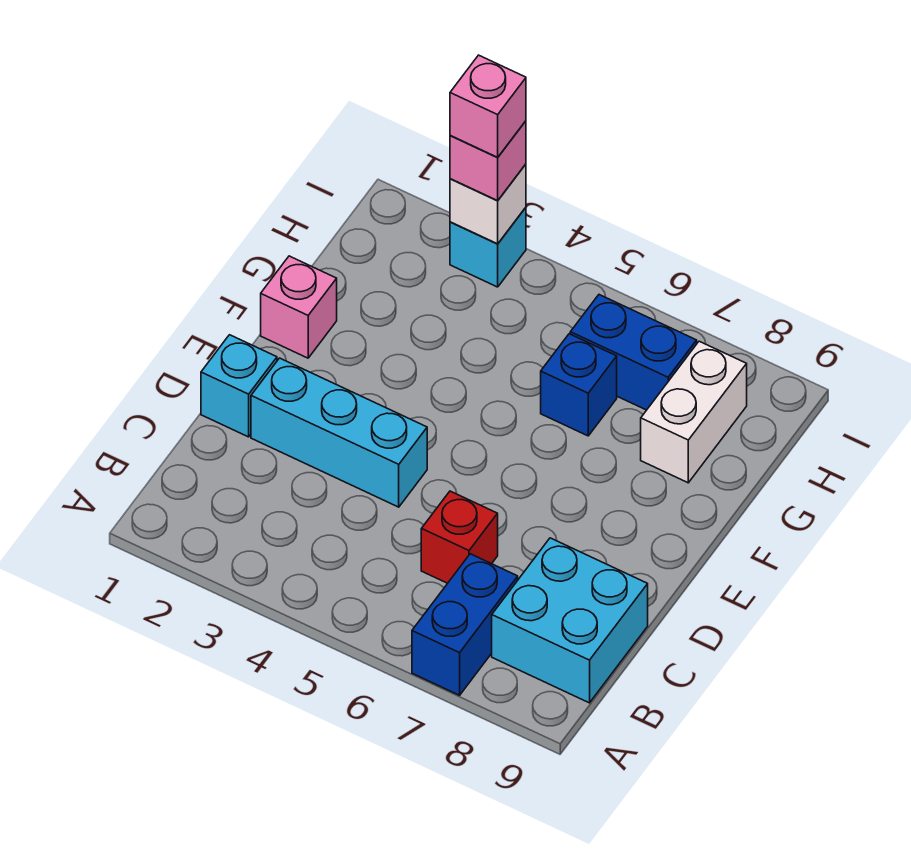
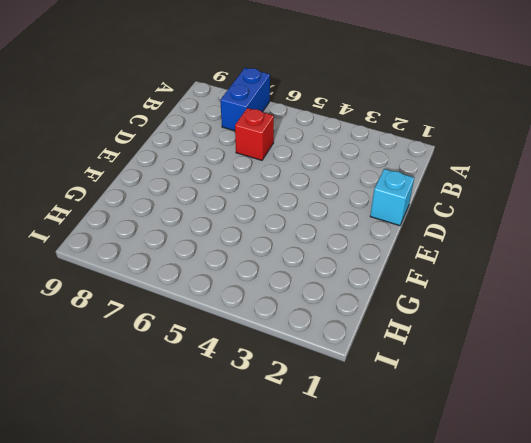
none -> cyan brick B8:C9 level 1
none -> cyan brick D2:D4 level 1
none -> pink brick F1 level 1

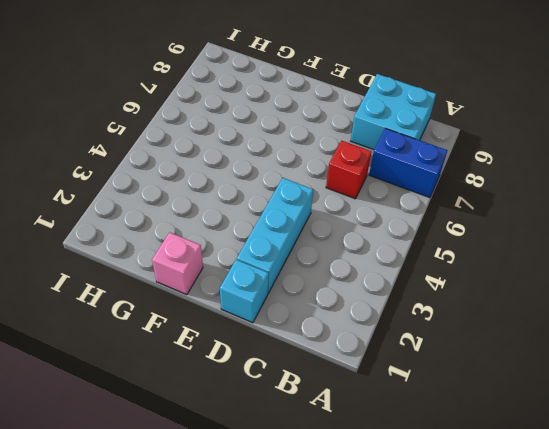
none -> blue brick G6 level 1
none -> white brick G8:H8 level 1
none -> blue brick H6:H7 level 1

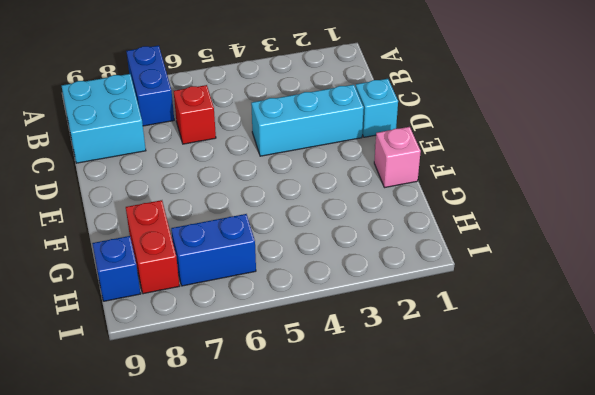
red brick G8:H8 level 1 -> white brick G8:H8 level 1
blue brick H9 level 1 -> blue brick G6 level 1
none -> cyan brick I3 level 1
none -> white brick I3 level 2
none -> pink brick I3 level 3

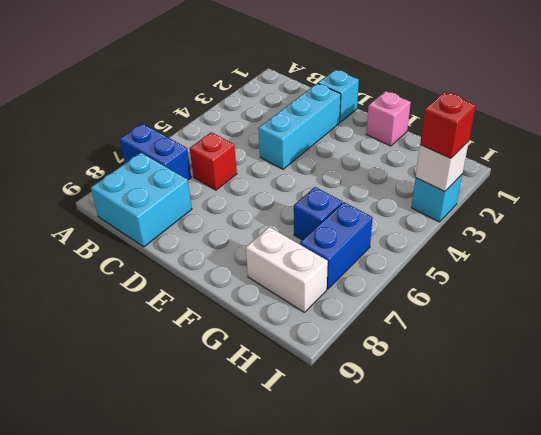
red brick I3 level 3 -> pink brick I3 level 3
none -> pink brick I3 level 4

